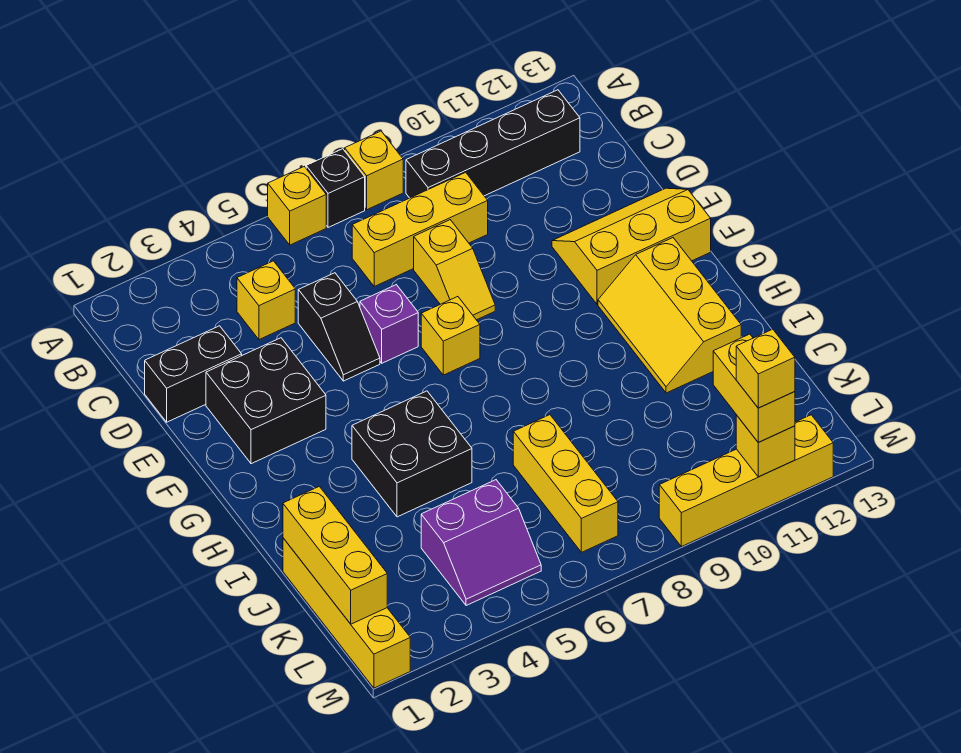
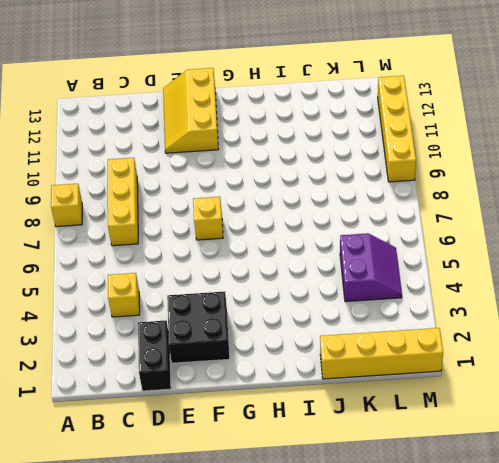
none -> yellow brick A6 level 1
none -> black brick A7 level 1
none -> black brick B9:B12 level 1

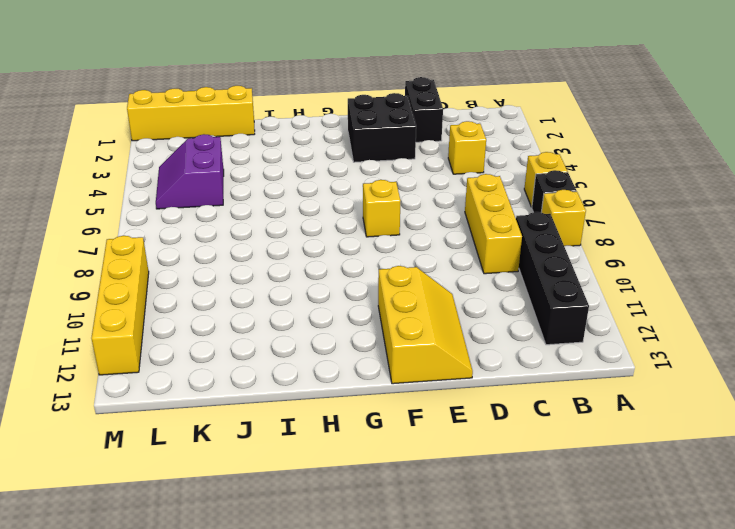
none -> black slope D5:E5 level 1 top D
none -> yellow slope D8:E8 level 1 top D
none -> purple brick E6 level 1

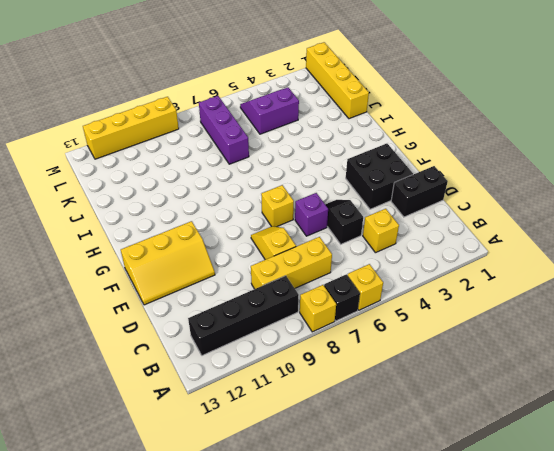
purple brick J7:L7 level 1 -> yellow brick J7:L7 level 1
none -> yellow slope G11:I12 level 1 top 12
none -> black brick H4:I5 level 1
none -> yellow brick J1:L1 level 2

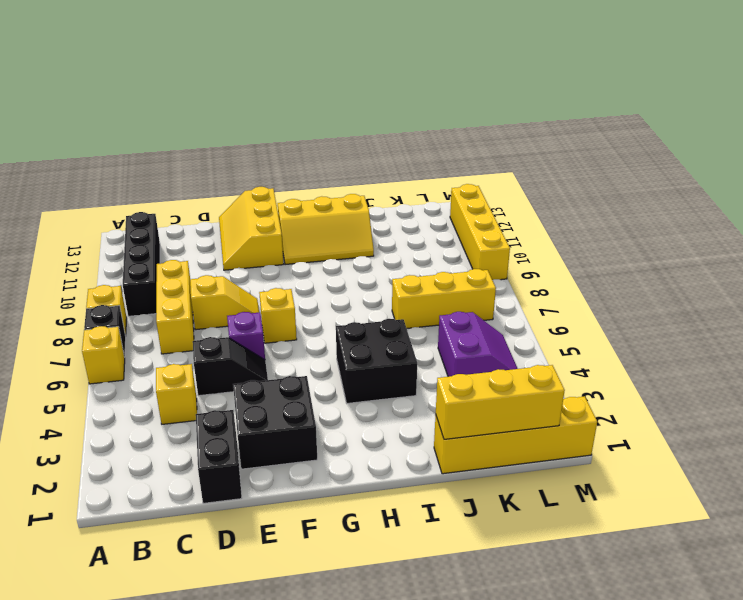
none -> yellow brick M11 level 2
none -> yellow brick L11:M11 level 3
none -> yellow brick M11 level 4

